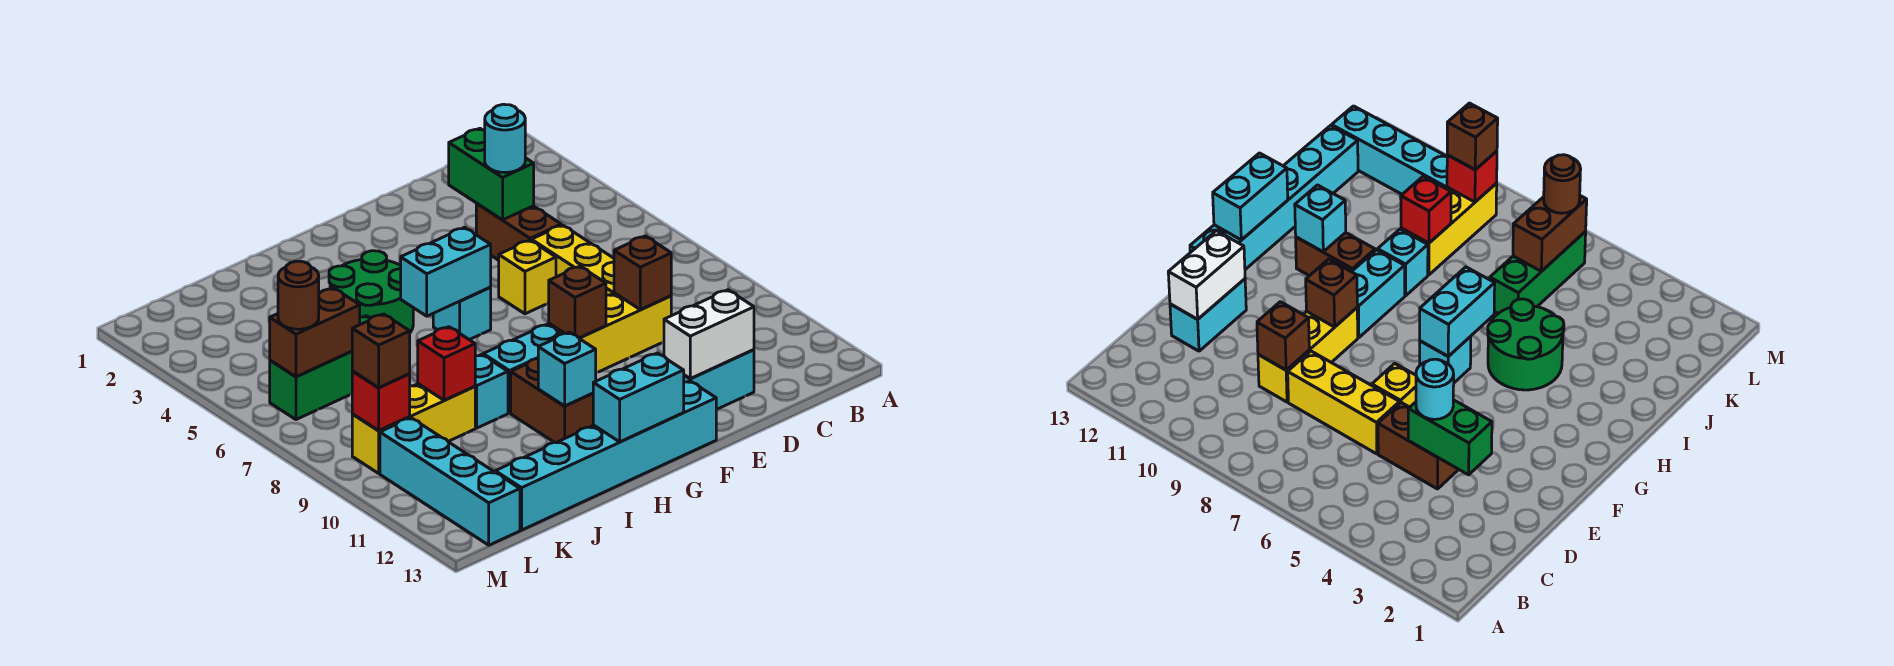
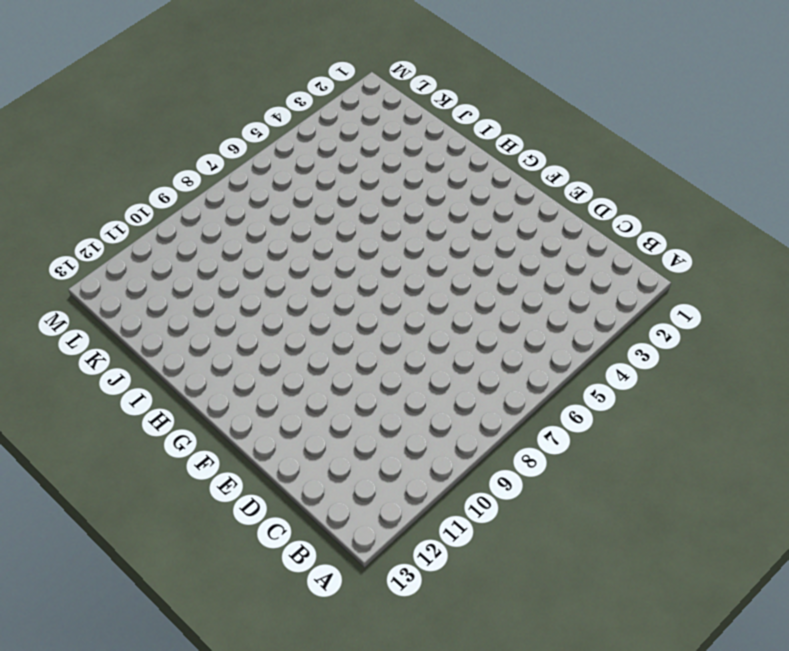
none -> brown brick D4:D5 level 1
none -> yellow brick D6:D8 level 1
none -> yellow brick D9:F9 level 1

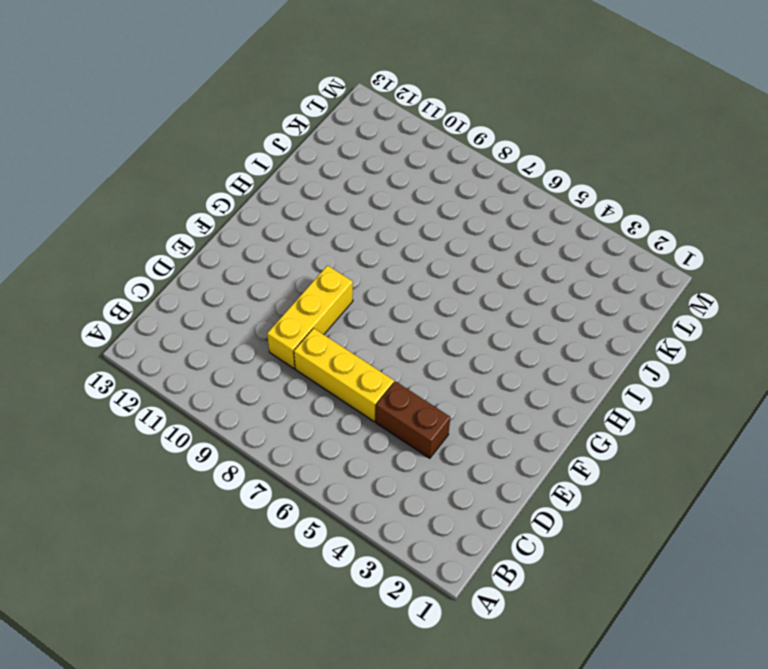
none -> cyan brick D12:E12 level 1
none -> yellow brick E6 level 1
none -> cyan brick F13:K13 level 1

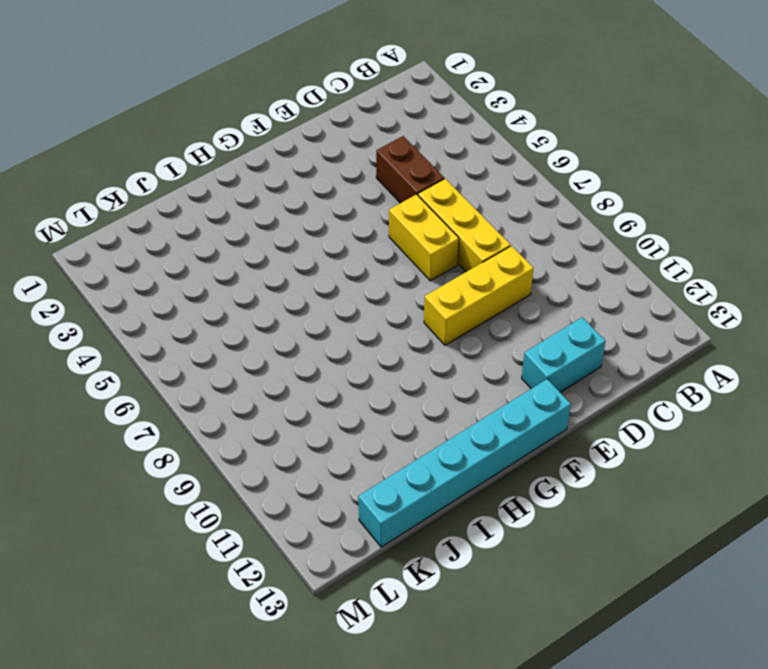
yellow brick E6:E7 level 1 -> yellow brick E6 level 1
none -> cyan brick G6 level 1
none -> cyan brick G9:H9 level 1
none -> green round brick H4:I5 level 1

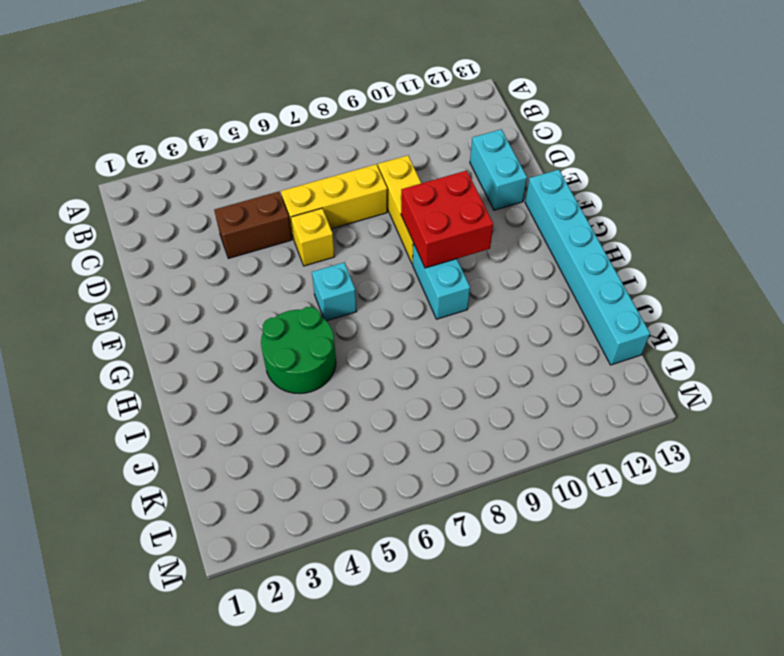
red brick F9:G10 level 2 -> brown brick F9 level 2
none -> brown brick H10:H11 level 1
none -> cyan brick I9 level 1
none -> green brick J6:L6 level 1

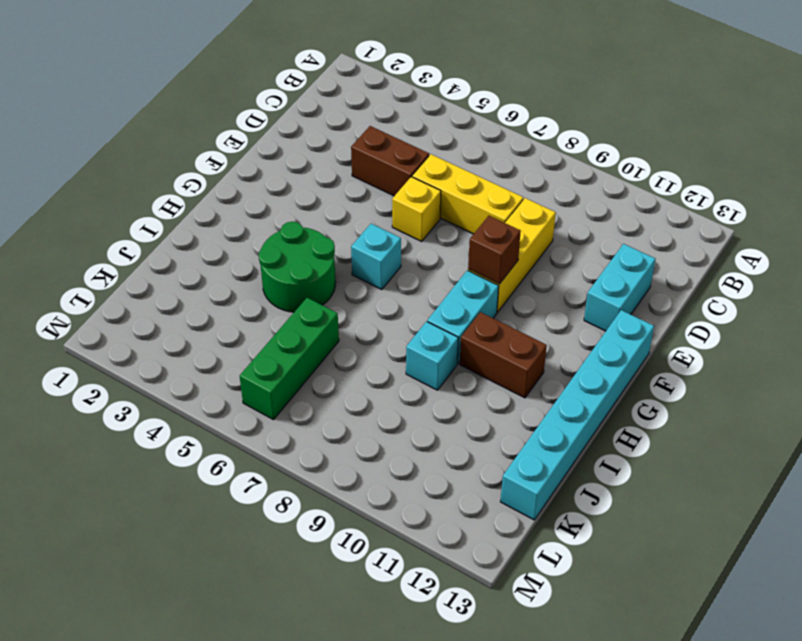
none -> yellow brick J9:L9 level 1
none -> cyan brick L10:L13 level 1
none -> green brick D3:D4 level 2

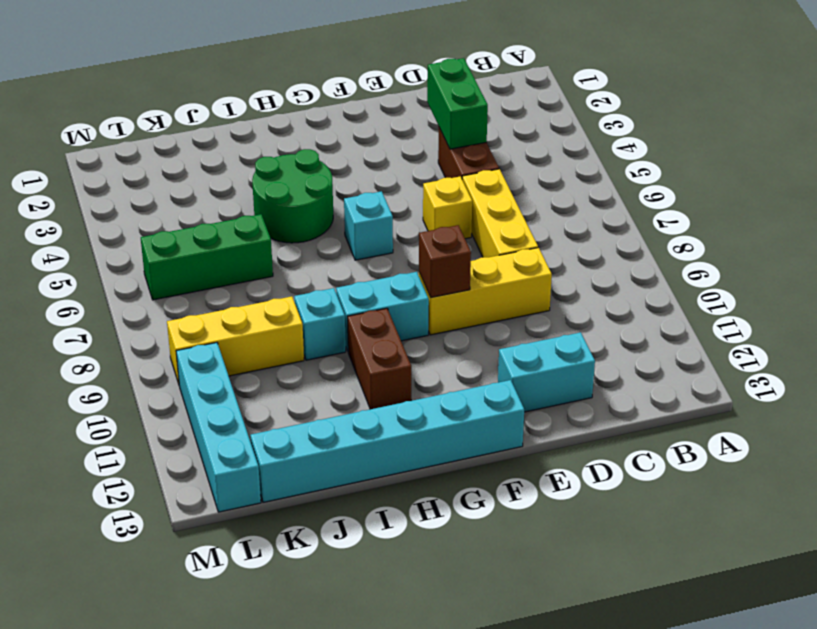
none -> brown brick D9 level 2
none -> white brick D12:E12 level 2
none -> cyan brick G6:H6 level 2

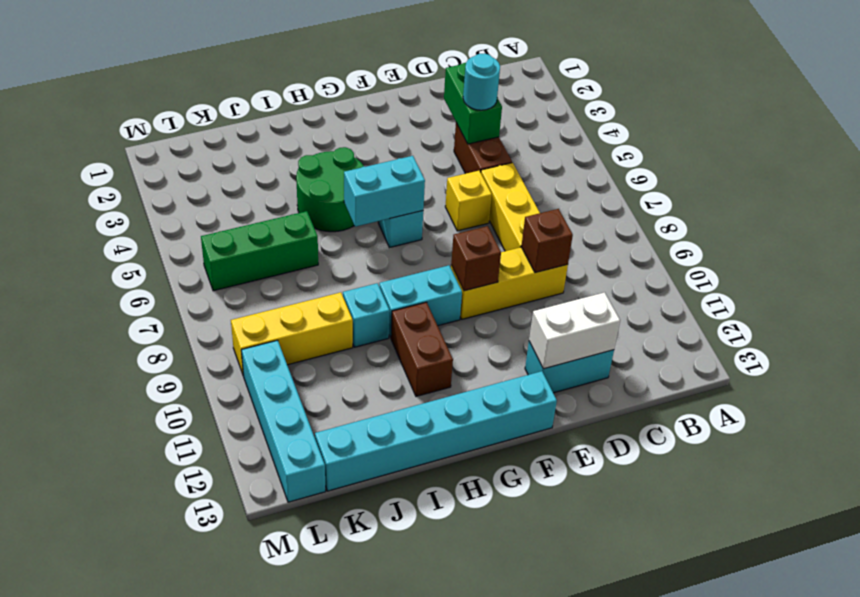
none -> cyan brick G13:H13 level 2
none -> cyan brick H11 level 2
none -> red brick J9 level 2

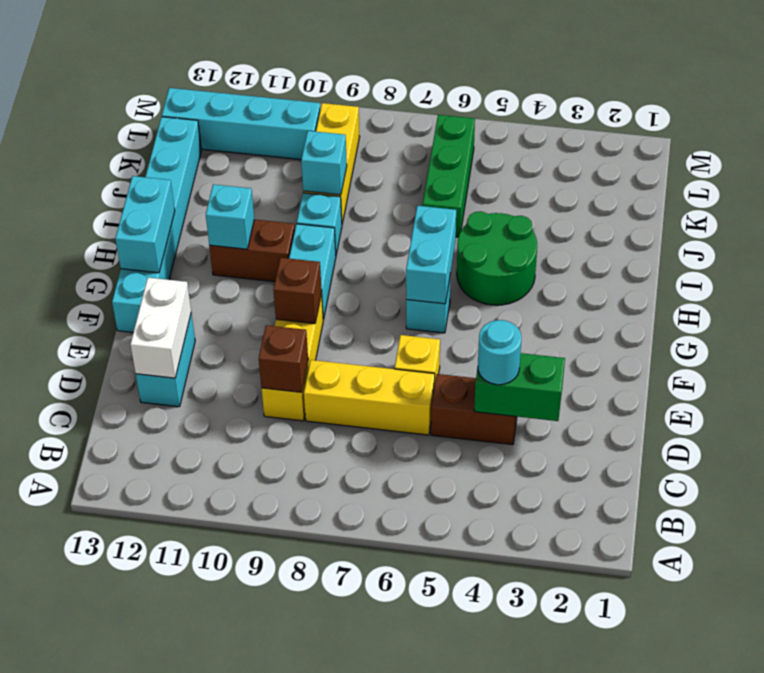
cyan brick J9 level 2 -> red brick J9 level 2
none -> brown brick K6:L6 level 2
none -> red brick L9 level 2
none -> brown round brick L6 level 3

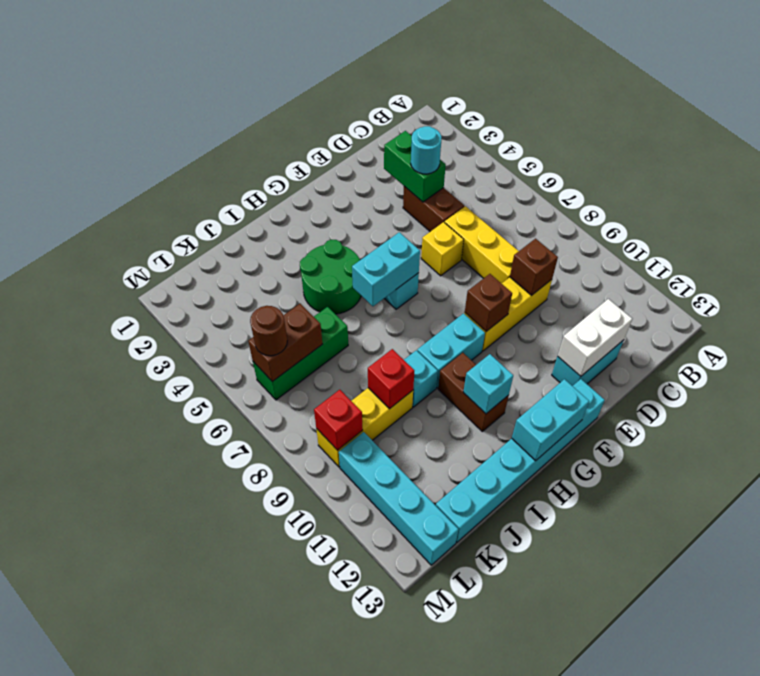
none -> brown brick L9 level 3

